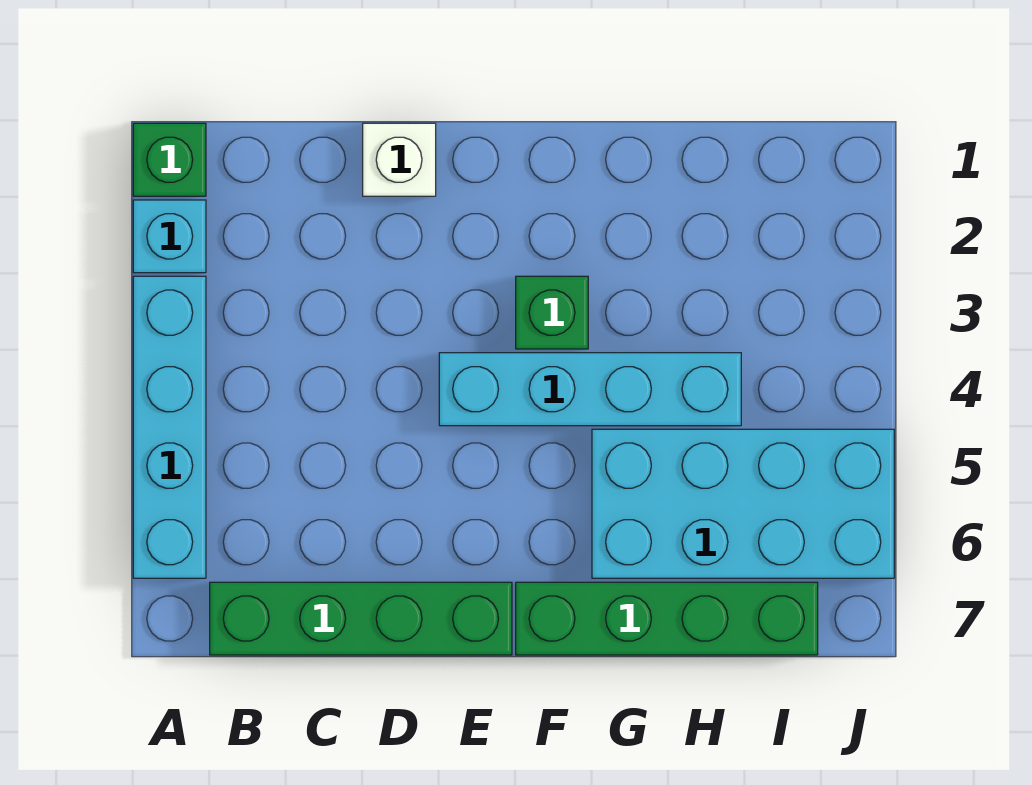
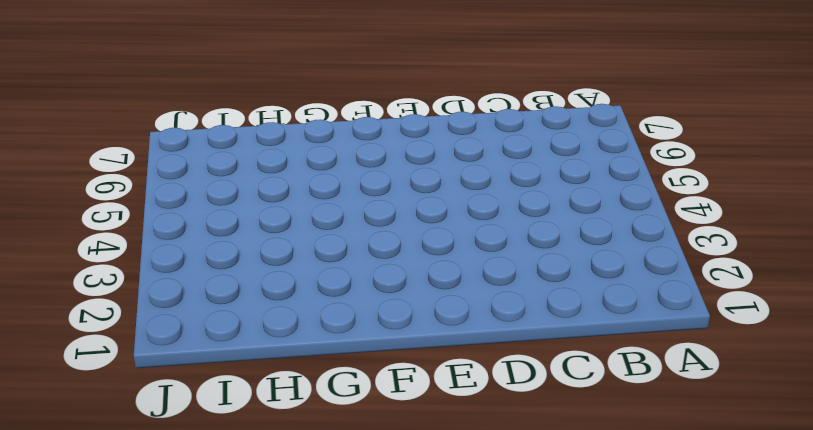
none -> green brick A1 level 1
none -> cyan brick A2 level 1

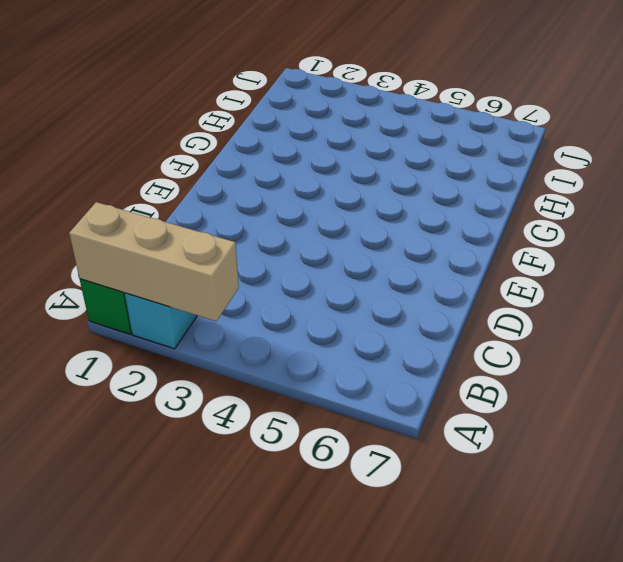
tan brick A1:A3 level 2 -> none
none -> cyan brick A3:A6 level 1
none -> green brick B7:E7 level 1

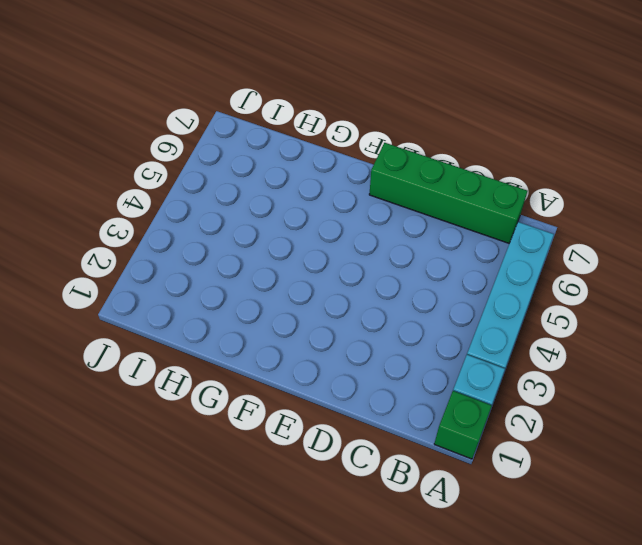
none -> white brick D1 level 1
none -> cyan brick E4:H4 level 1

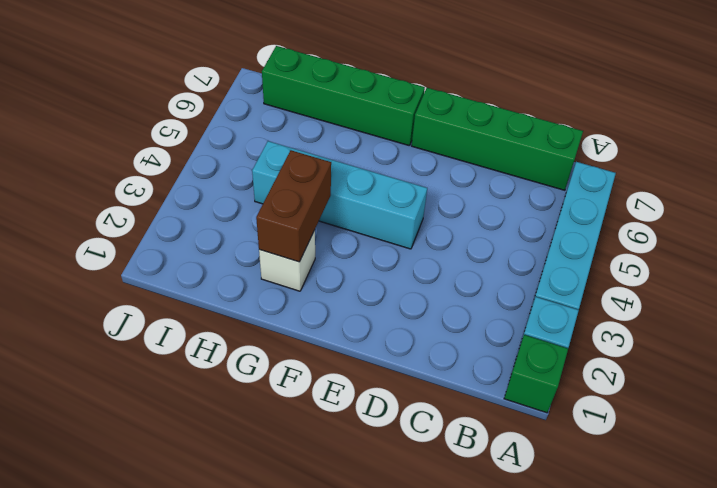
white brick G2 level 1 -> white brick D1 level 1
brown brick G2:G3 level 2 -> none
none -> green brick F3 level 1
none -> cyan brick G5:J6 level 1

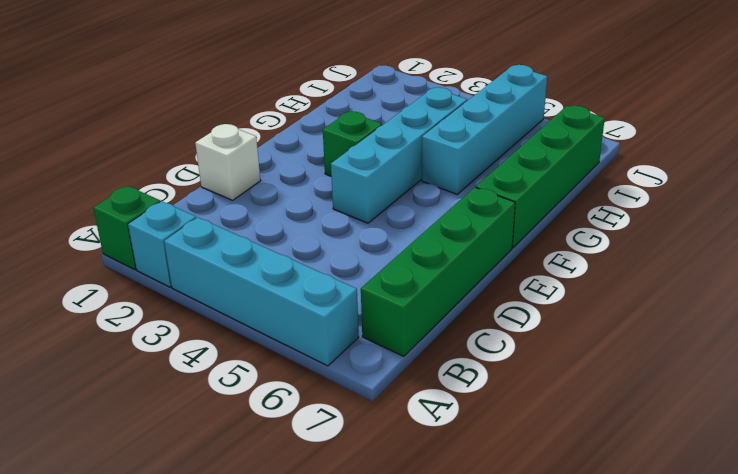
cyan brick G5:J5 level 1 -> cyan brick G5:J6 level 1

